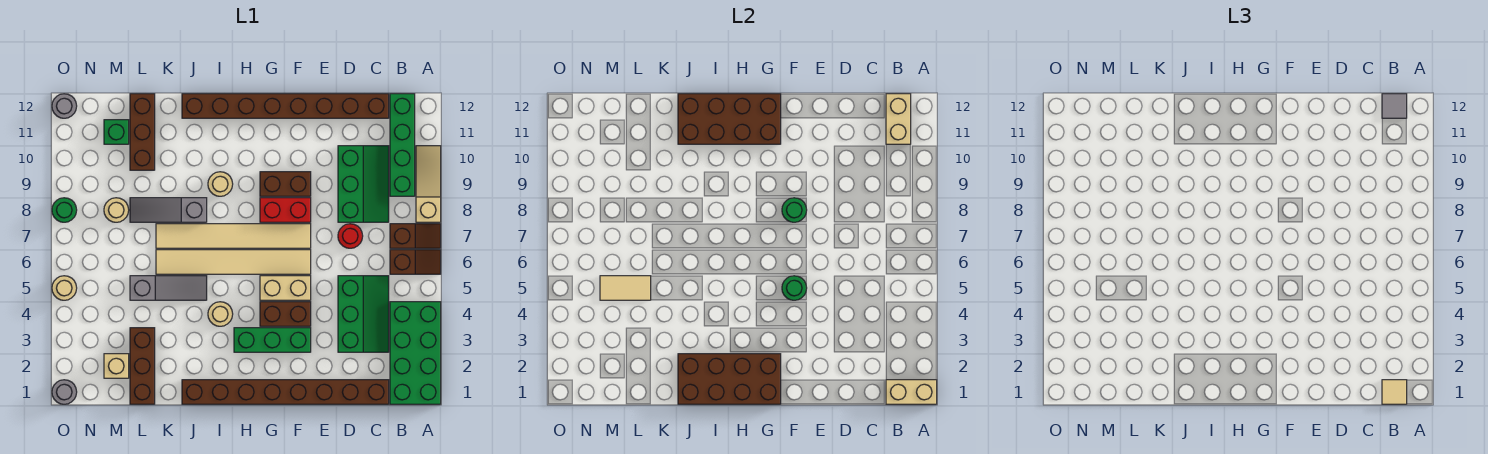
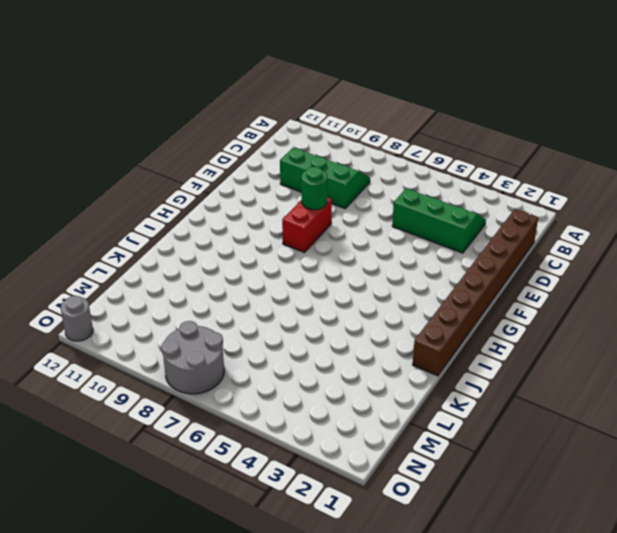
grey round brick N7:O8 level 1 -> green round brick O8 level 1
none -> green brick A1:B4 level 1
none -> brown slope A6:B6 level 1 top B
none -> brown slope A7:B7 level 1 top B
none -> tan slope A8:A10 level 1 top 8

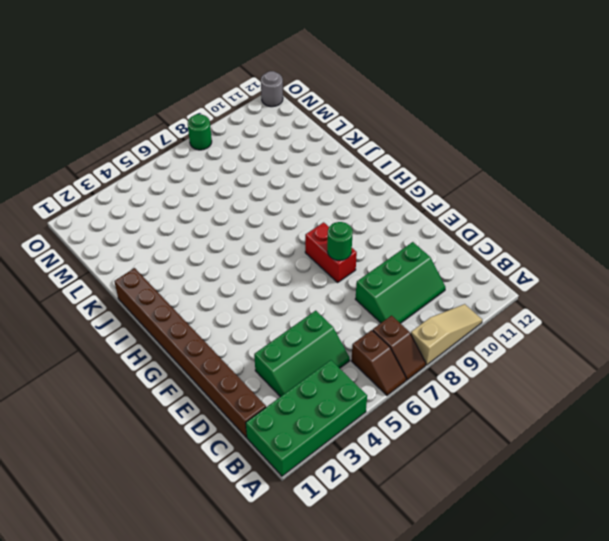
none -> green brick B9:B12 level 1
none -> brown brick C12:J12 level 1
none -> red round brick D7 level 1
none -> green brick F3:H3 level 1

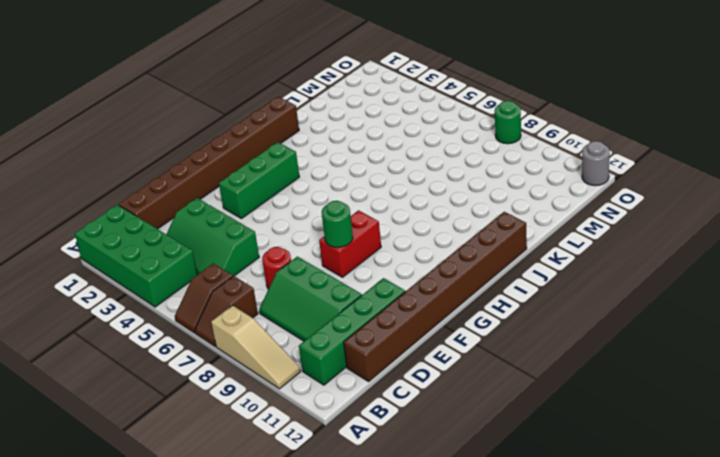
green brick B11:E11 level 1 -> green brick B9:B12 level 1
none -> brown brick F4:G4 level 1
none -> tan brick F5:G5 level 1
none -> tan tile F6:K6 level 1
none -> tan tile F7:K7 level 1

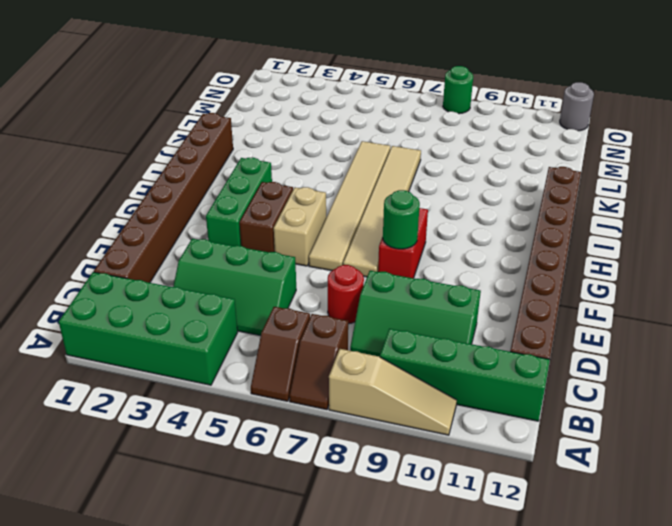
none -> brown brick F9:G9 level 1
none -> tan round brick I4 level 1
none -> tan round brick I9 level 1
none -> grey slope J5:L5 level 1 top L

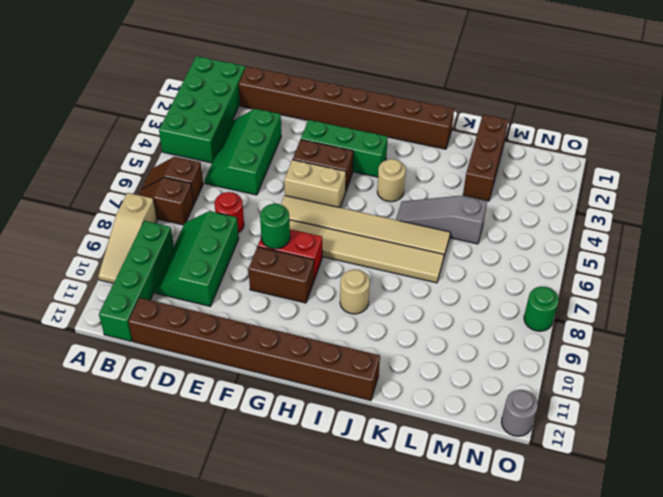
none -> grey slope J8:L8 level 1 top J
none -> brown brick L10:L12 level 1
none -> tan brick M2 level 1
none -> tan round brick M8 level 1

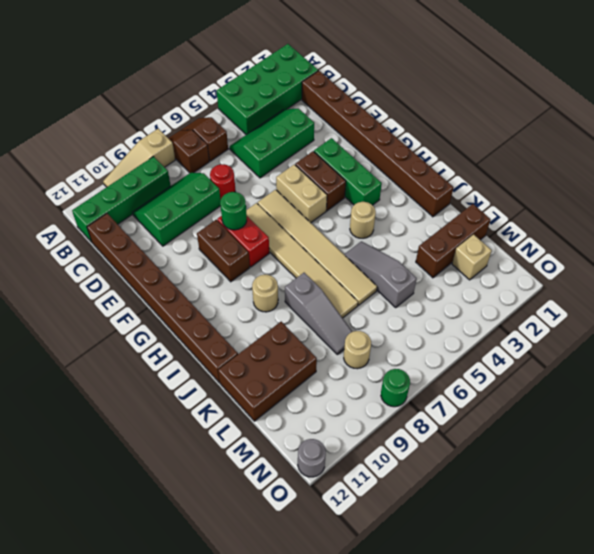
brown brick K10:L12 level 1 -> brown brick L10:L12 level 1
none -> green brick M11 level 1
none -> grey round brick O1 level 1
none -> tan round brick O5 level 1
none -> tan brick A1:B1 level 2

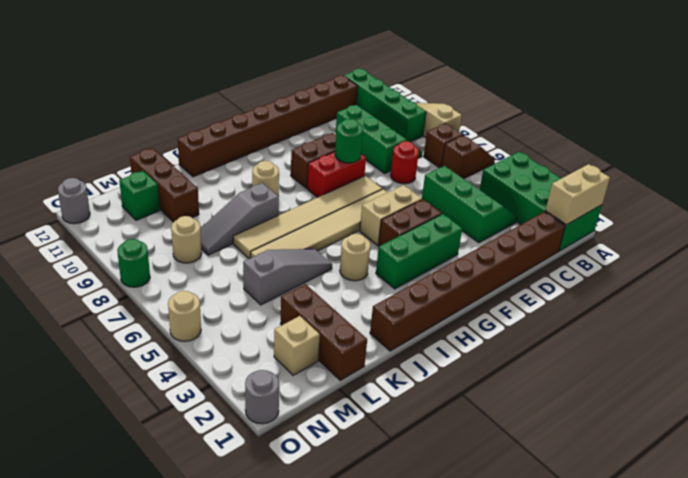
none -> tan brick B11:B12 level 2
none -> green round brick F5 level 2
none -> brown brick G1:J2 level 2
none -> brown brick G11:J12 level 2

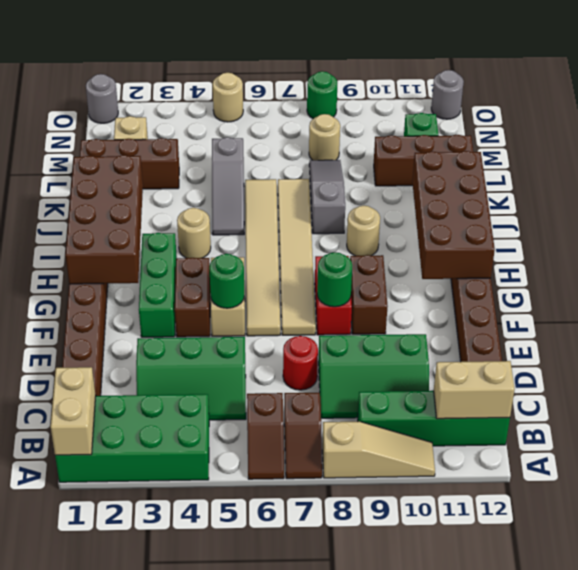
none -> tan tile L5:M5 level 2
none -> tan tile B1 level 3
none -> grey tile B12 level 3

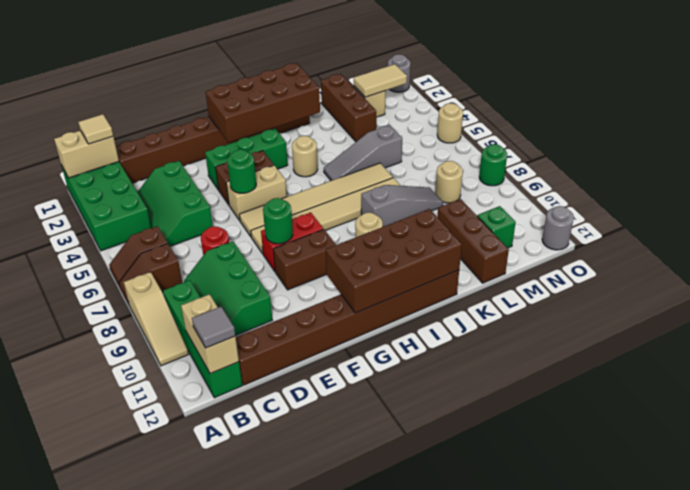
tan tile M2:N2 level 2 -> tan tile L5:M5 level 2

